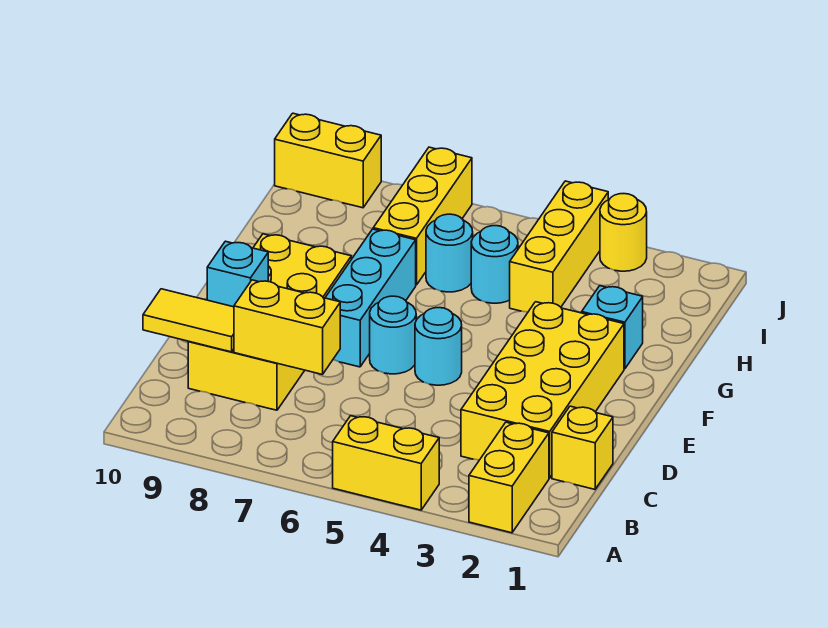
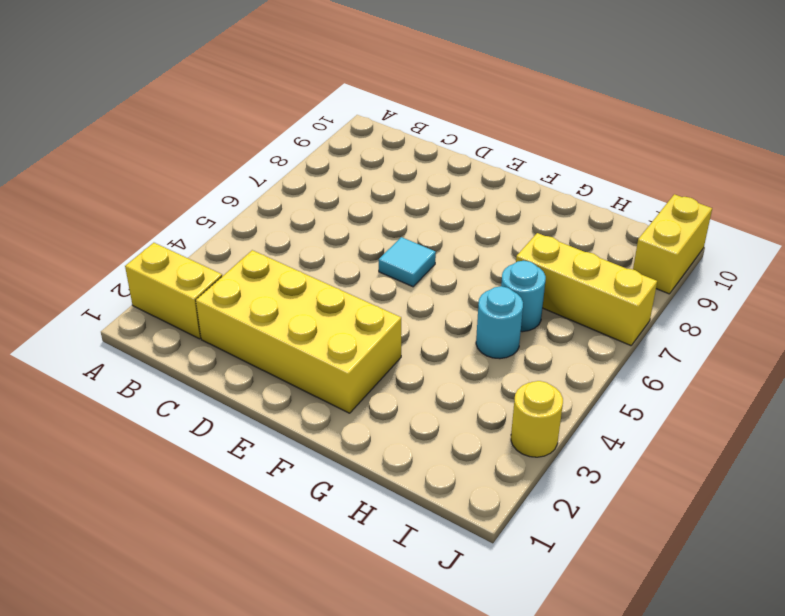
cyan tile E6 level 1 -> cyan round brick E6 level 1
none -> yellow brick A4:A5 level 1
none -> yellow brick C1 level 1
none -> yellow brick C8:F9 level 1

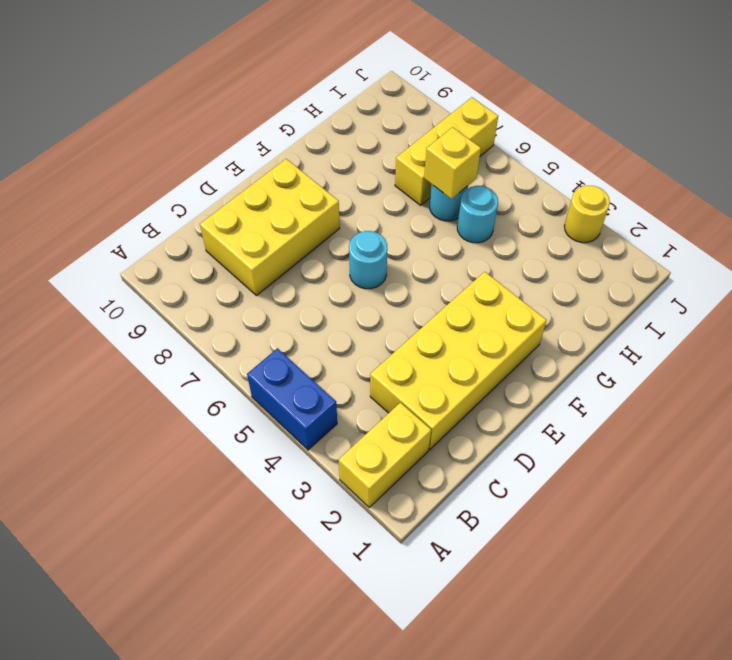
blue brick A4:A5 level 1 -> yellow brick A4:A5 level 1
yellow brick C8:E9 level 1 -> yellow brick C8:F9 level 1
yellow brick H6 level 2 -> yellow brick C1 level 1
none -> cyan round brick E5 level 1
none -> cyan brick E7:G7 level 1
none -> cyan brick G2 level 1

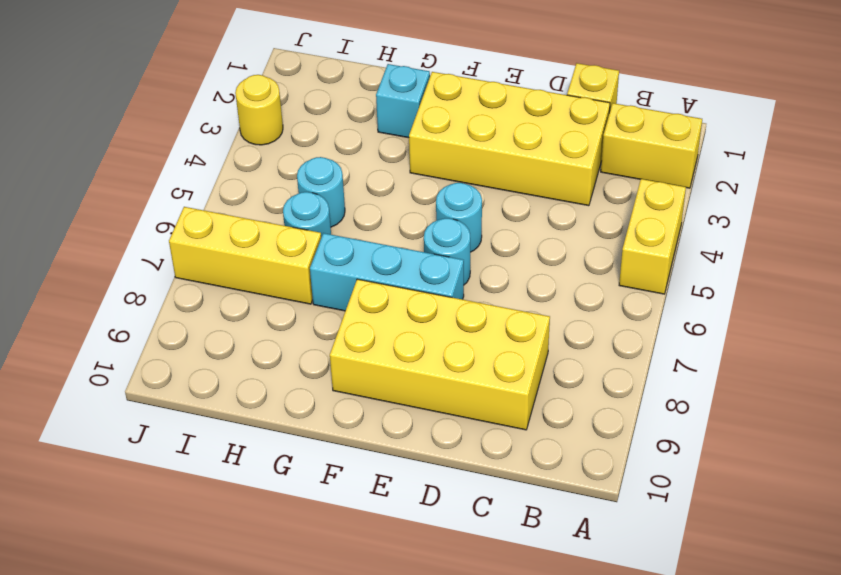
none -> yellow brick H4:J4 level 1
none -> yellow brick J9:J10 level 1
none -> yellow brick C7:C8 level 2

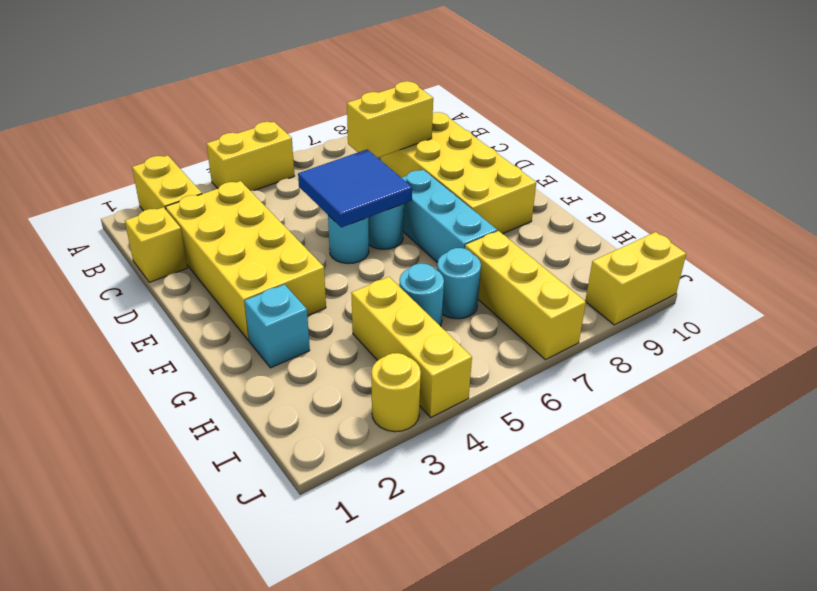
blue tile D5:E6 level 2 -> none
none -> yellow tile C9:C10 level 2
none -> cyan brick D9 level 2

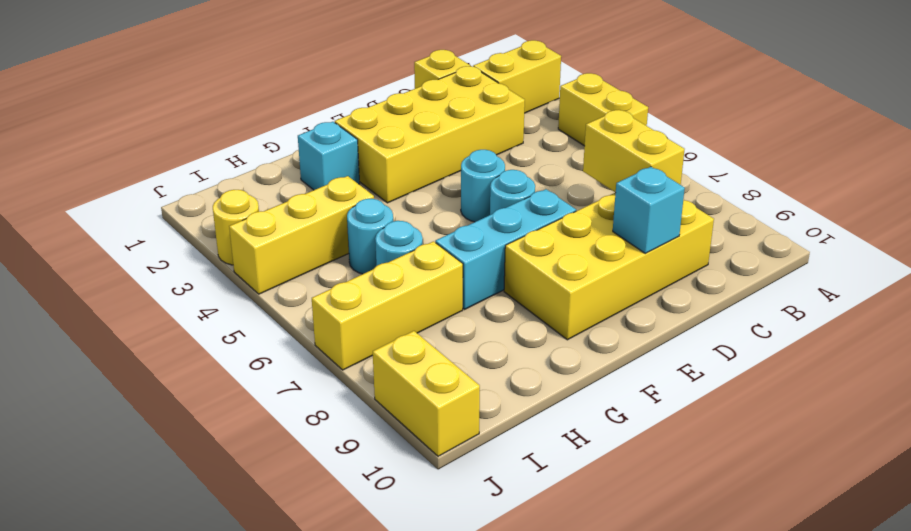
none -> yellow tile C9:C10 level 2

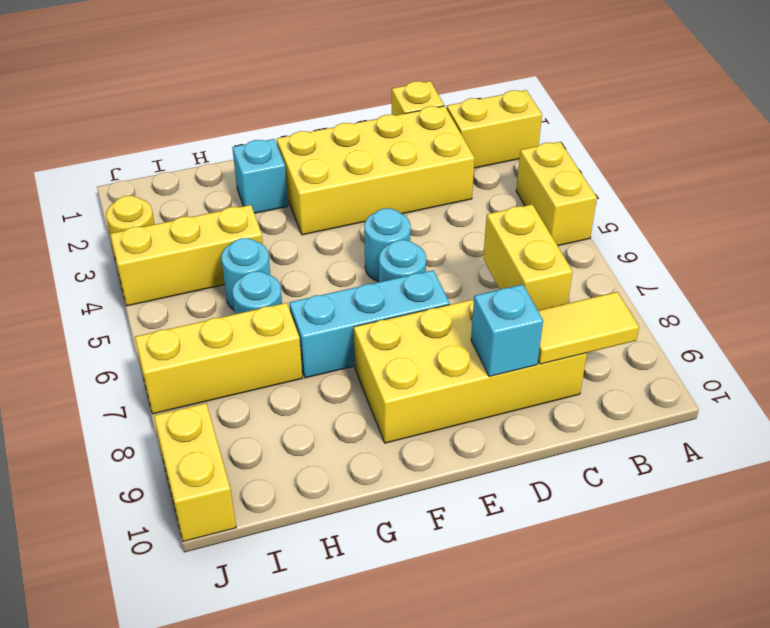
yellow tile B9:C9 level 2 -> yellow tile C9:C10 level 2

